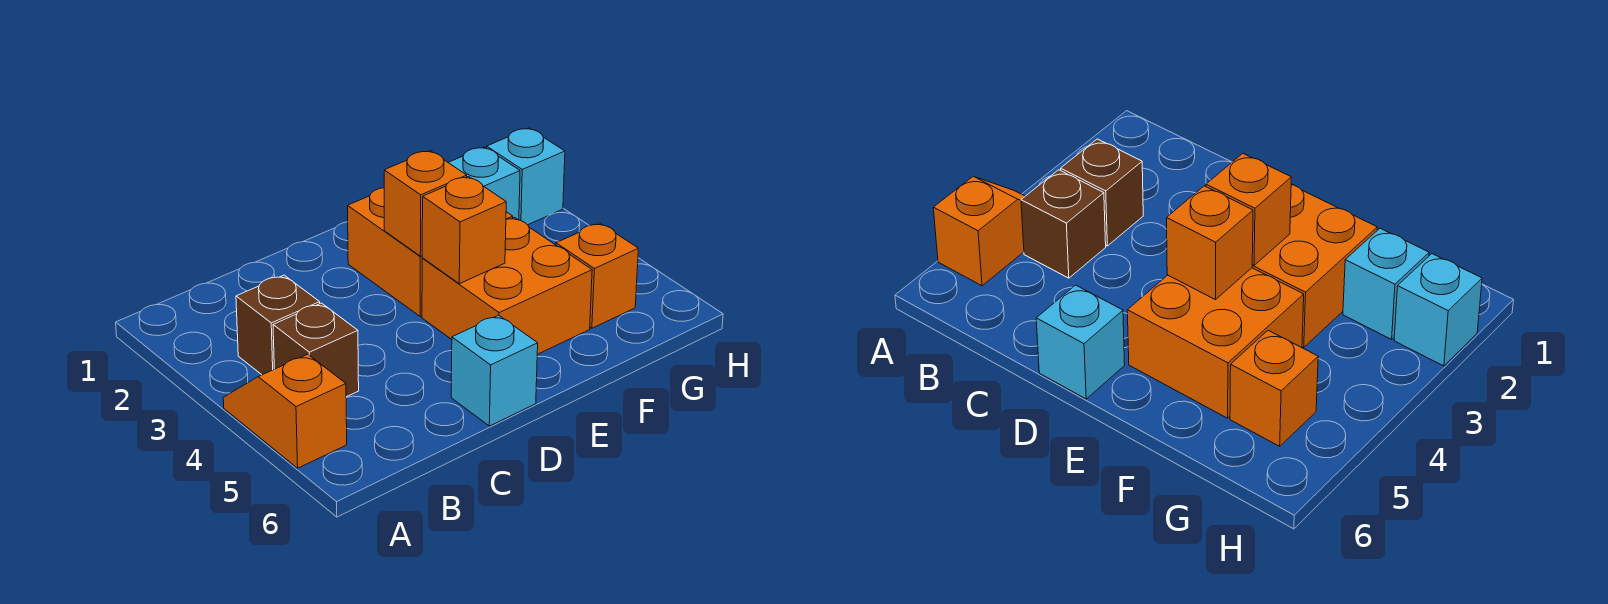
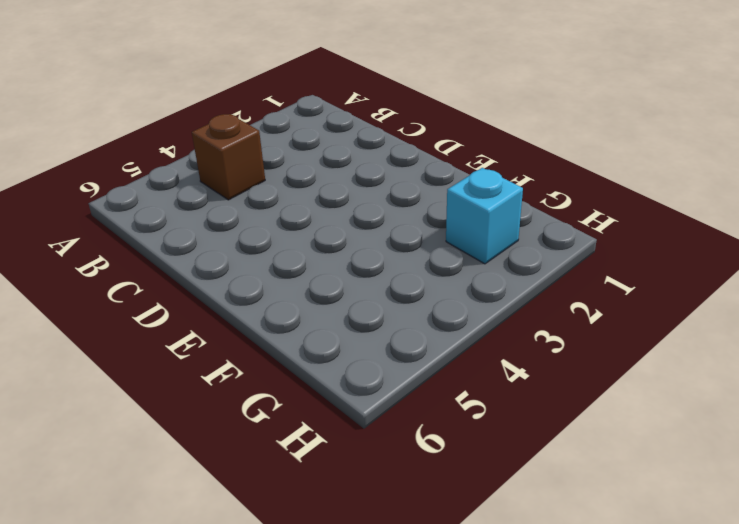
none -> orange slope A4:A5 level 1 top 5
none -> brown brick B3 level 1

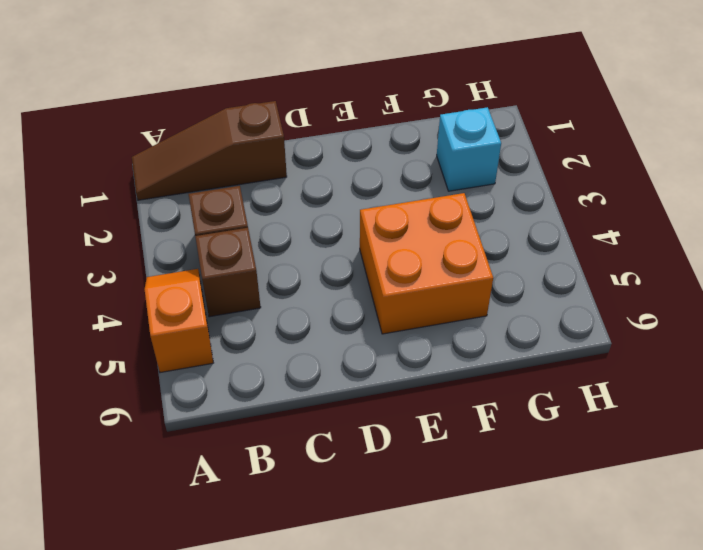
brown slope A1:C1 level 1 top C -> none
none -> cyan brick D6 level 1
none -> orange brick E2:F3 level 1

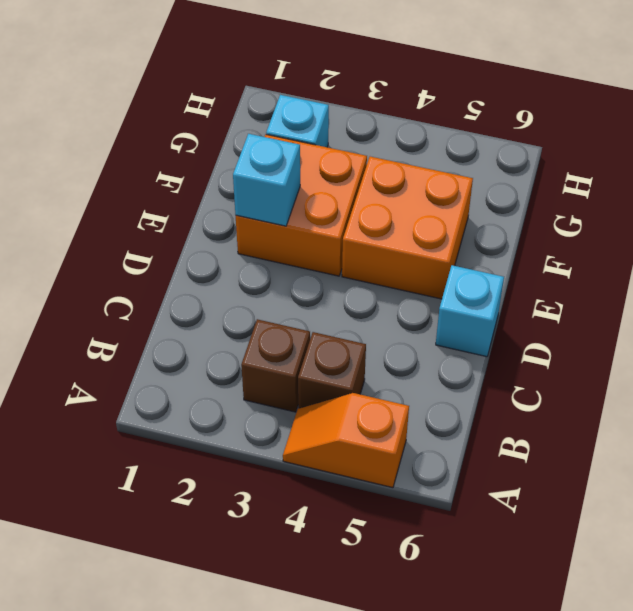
cyan brick E2 level 2 -> cyan brick H2 level 1
none -> orange brick G5 level 1
none -> orange brick E3 level 2

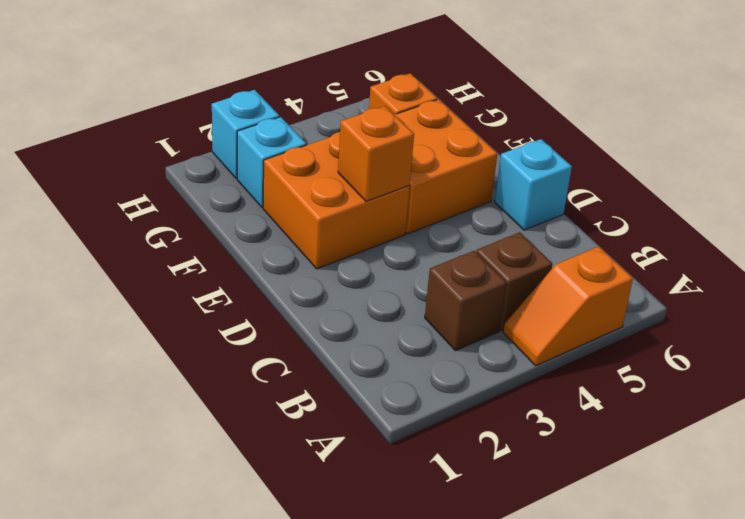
none -> orange brick E4 level 2

